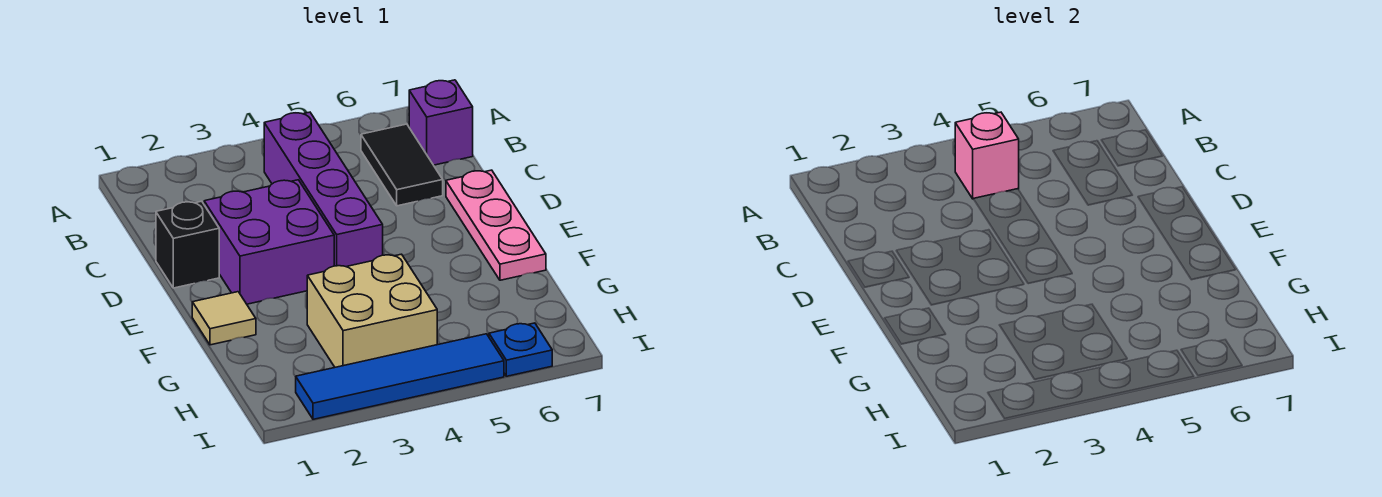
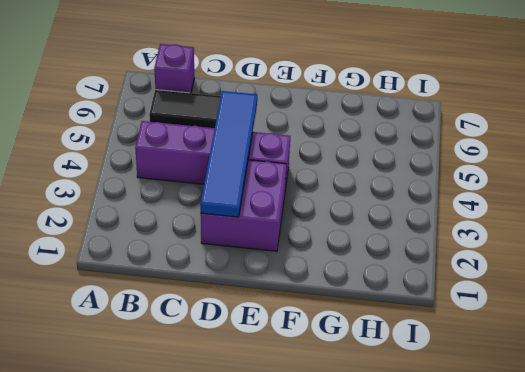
blue tile D2:D5 level 2 -> blue tile I2:I5 level 1
none -> black brick D1 level 1
none -> pink plate D7:F7 level 1

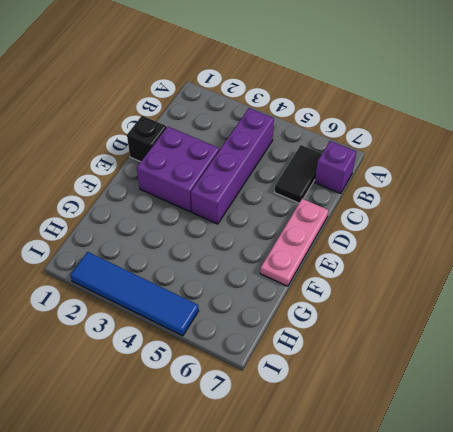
none -> tan tile F1 level 1
none -> tan brick G3:H4 level 1

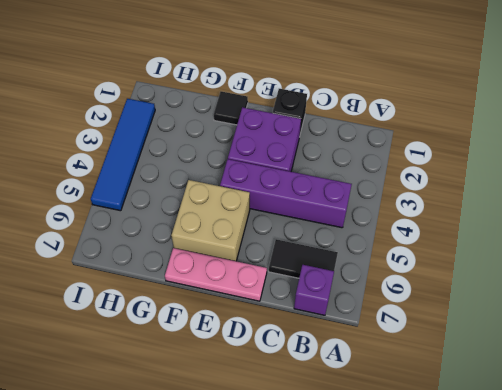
tan brick E5:F6 level 1 -> tan brick G3:H4 level 1
black tile F1 level 1 -> tan tile F1 level 1
none -> blue plate I6 level 1
none -> pink brick B4 level 2

